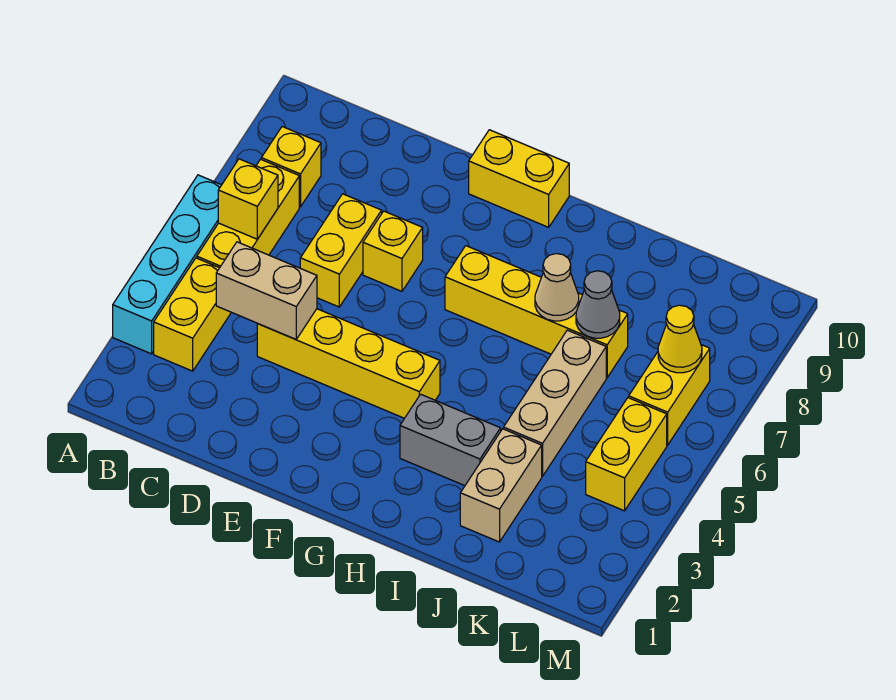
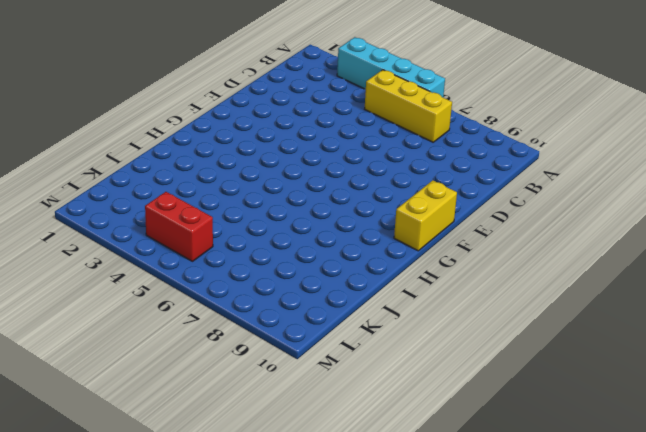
red brick L4:L5 level 1 -> yellow brick L4:L5 level 1
none -> yellow brick B3:B4 level 1
none -> yellow brick B8 level 1
none -> yellow brick D4:G4 level 1

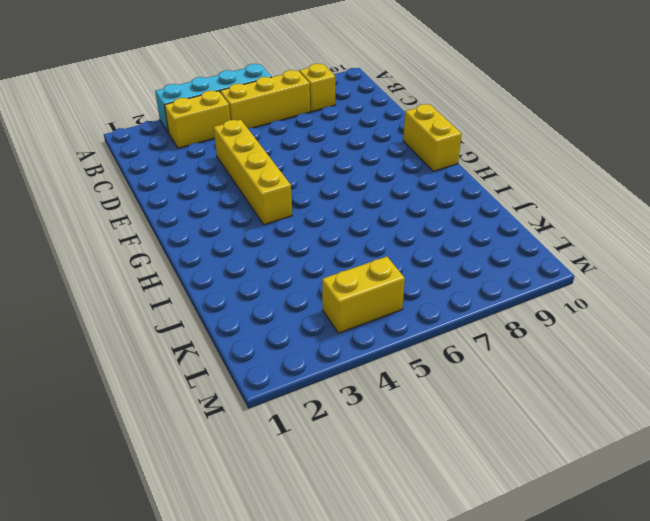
none -> yellow brick D6:D7 level 1
none -> yellow brick E7 level 1
none -> yellow brick G7:J7 level 1

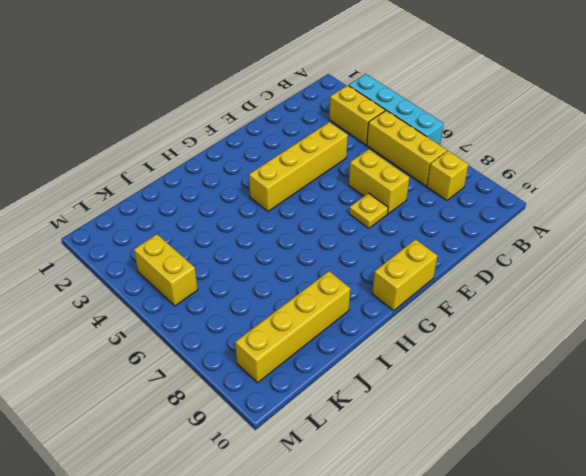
yellow plate E7 level 1 -> yellow brick E7 level 1
yellow brick I9:L9 level 1 -> yellow brick G7:J7 level 1
none -> grey brick H3:I3 level 1
none -> tan brick J2:J3 level 1
none -> tan brick J4:J6 level 1

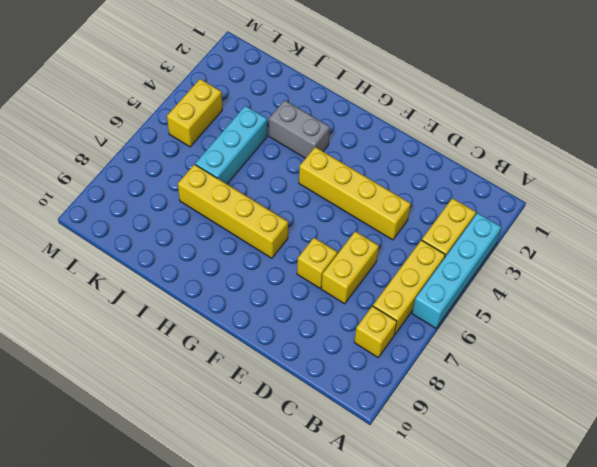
cyan brick J4:J6 level 1 -> tan brick J4:J6 level 1
none -> yellow brick F10:G10 level 1
none -> tan brick J2:J3 level 1
none -> yellow brick L6:L7 level 1

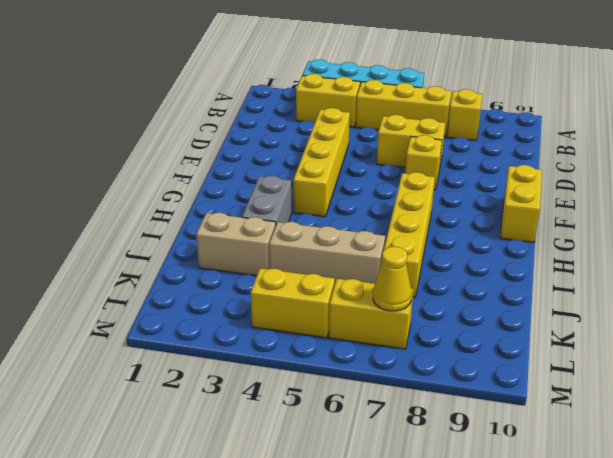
none -> yellow brick B6 level 2
none -> tan brick C4:D4 level 2
none -> tan cone I7 level 2

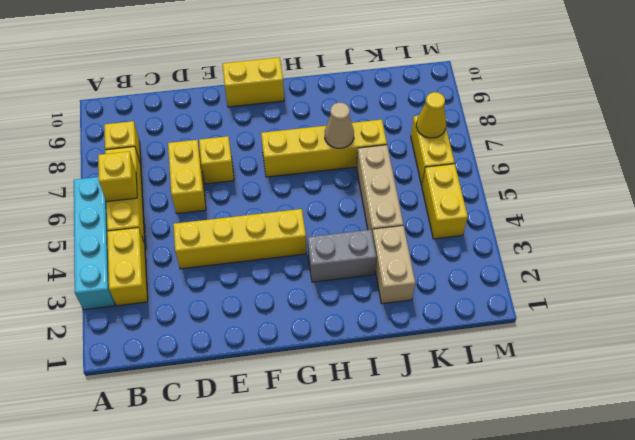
none -> tan brick C4:D4 level 2
none -> grey cone J7 level 2

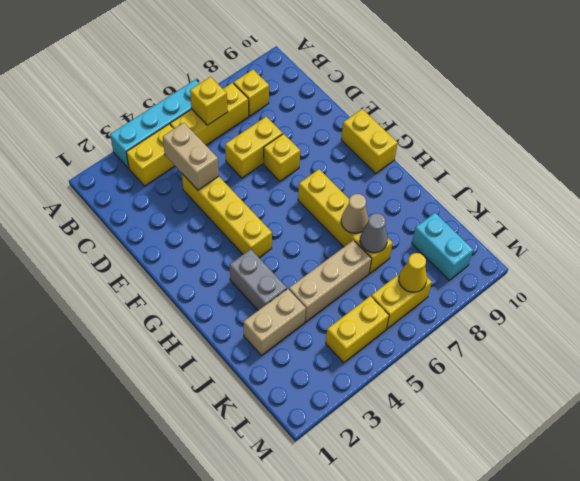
cyan brick K9:L9 level 1 -> none

